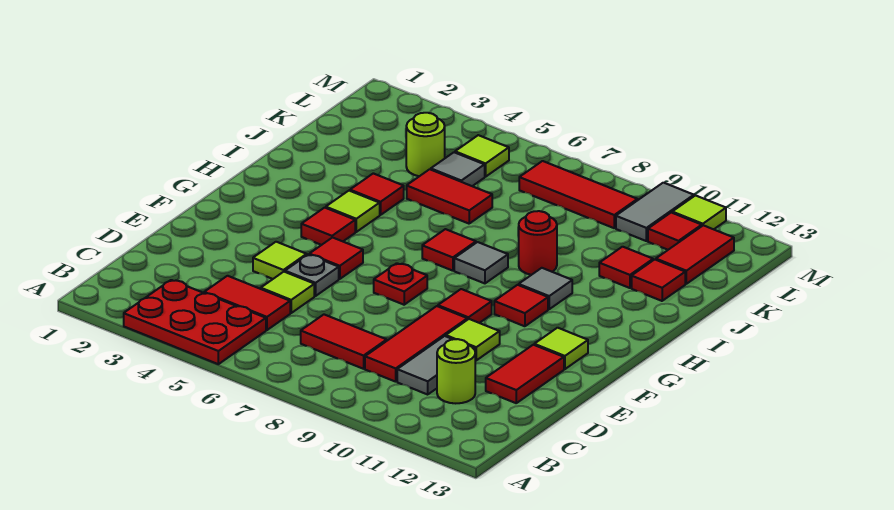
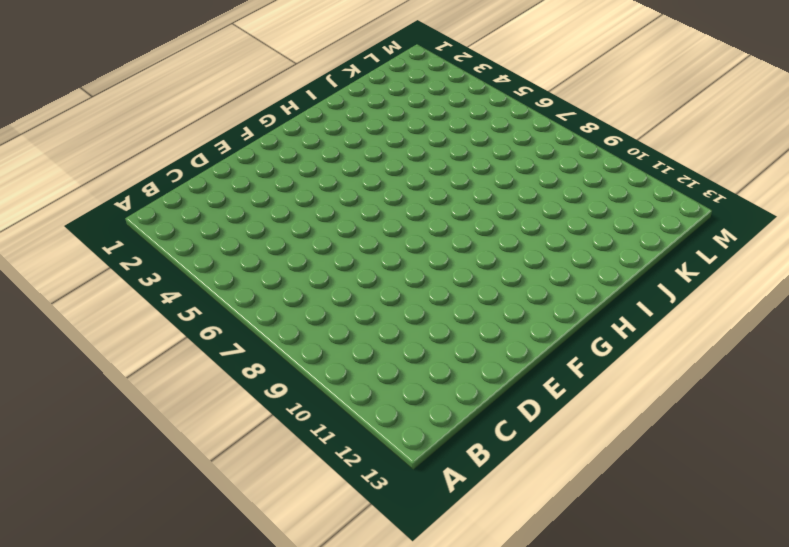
none -> red plate A3:B5 level 1
none -> red tile C4:C5 level 1
none -> red tile C7:C8 level 1
none -> red tile C9:E9 level 1

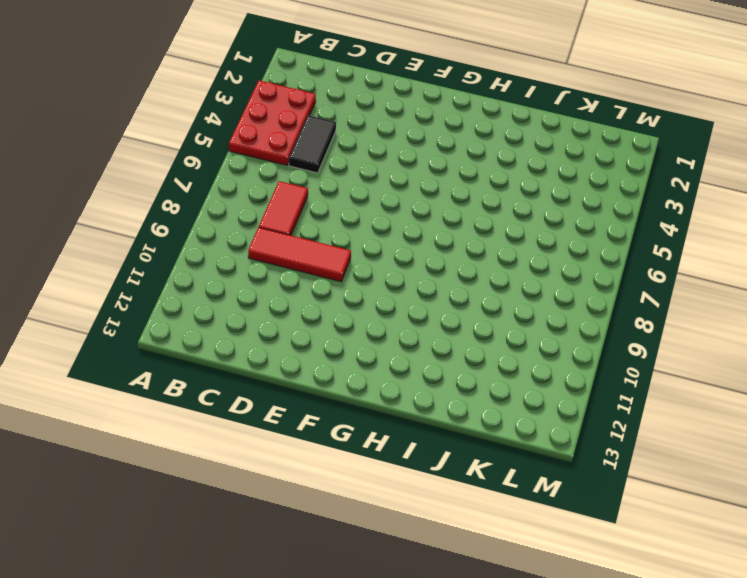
black tile C4:C5 level 1 -> red tile C4:C5 level 1
none -> grey tile C10:D10 level 1
none -> lime round brick C11 level 1
none -> lime tile D5 level 1
none -> red tile D12:E12 level 1

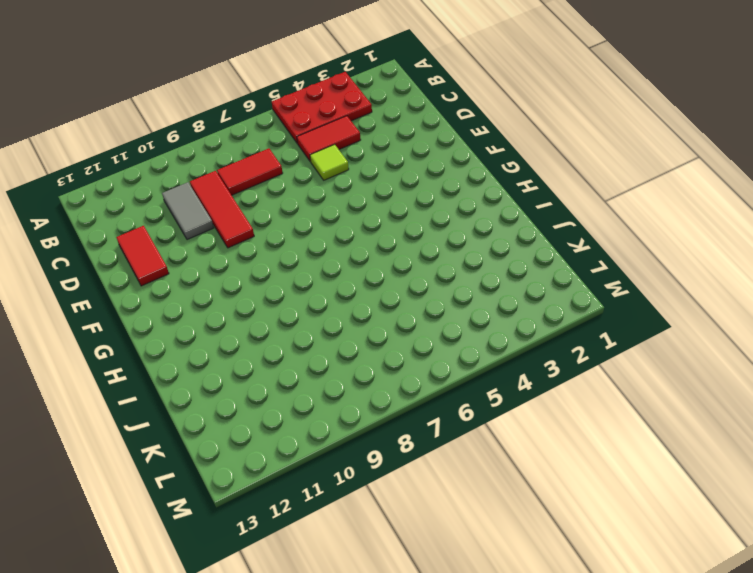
none -> lime round brick C11 level 1
none -> lime tile E4 level 1
none -> grey plate E5 level 1
none -> lime tile E10 level 1

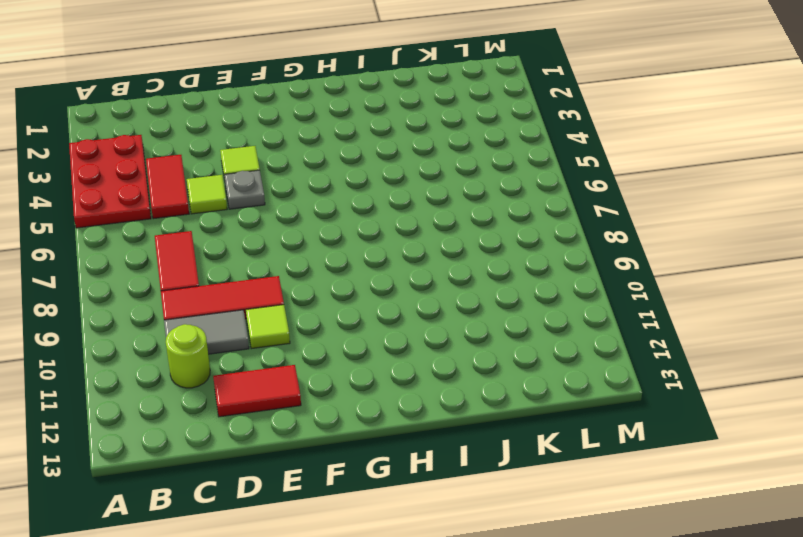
none -> red tile F5 level 1
none -> red plate F7 level 1
none -> red tile F9 level 1
none -> lime tile F12 level 1

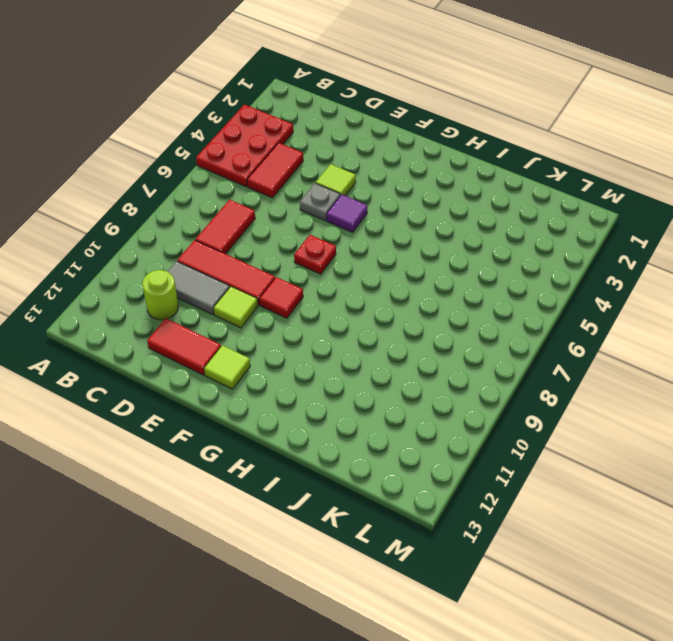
purple tile F5 level 1 -> red tile F5 level 1
none -> lime tile D5 level 1
none -> red tile G4 level 1
none -> red tile G10 level 1
none -> lime tile H4 level 1

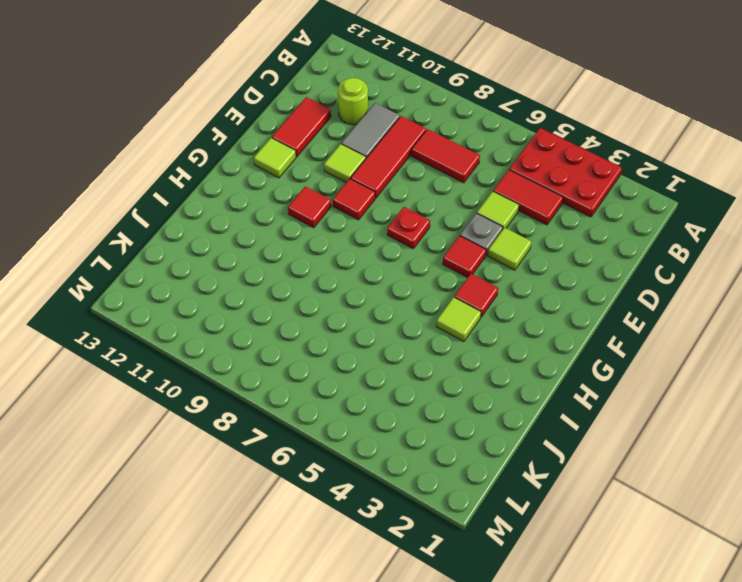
none -> red tile H7 level 1
none -> grey tile H8 level 1
none -> grey tile H10 level 1
none -> red tile I4 level 1

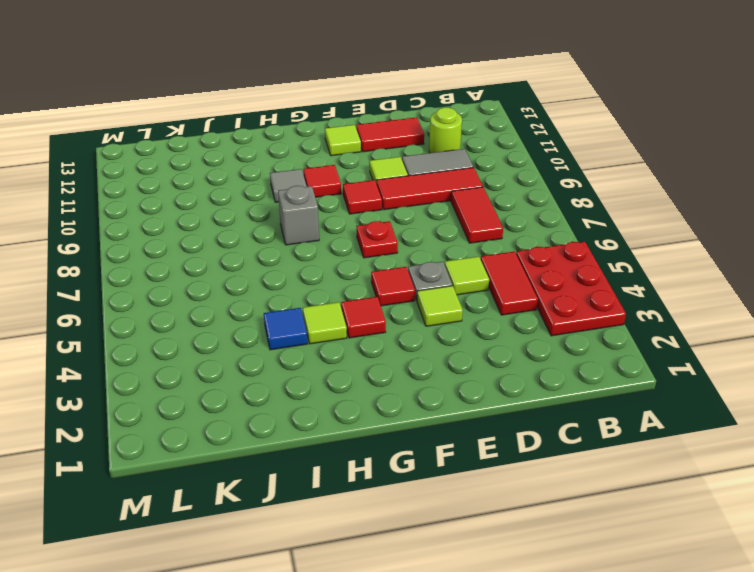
grey brick H8 level 1 -> grey tile H8 level 1
blue tile I4 level 1 -> red tile I4 level 1
none -> red tile H7 level 1
none -> red round brick I9 level 1
none -> red tile J5:J6 level 1
none -> red tile J11 level 1

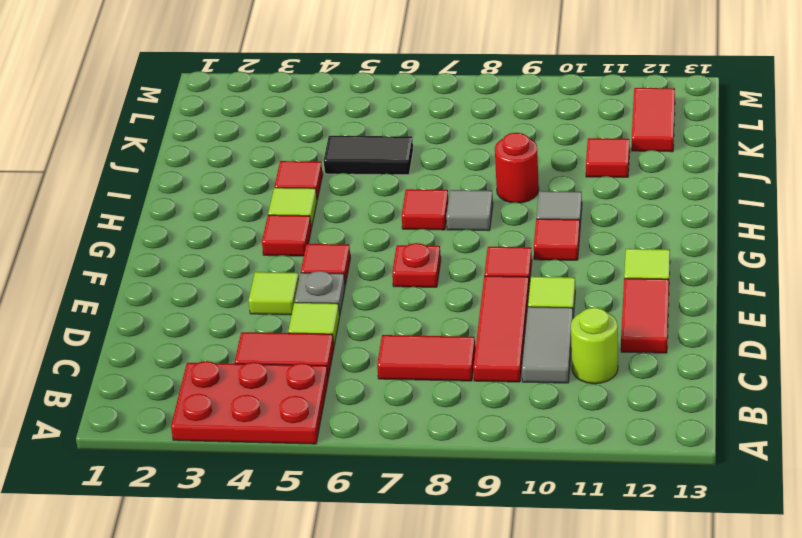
black tile J5:J6 level 1 -> red tile J5:J6 level 1
none -> red tile J12 level 1
none -> lime round brick K4 level 1
none -> grey tile K5 level 1
none -> lime tile L5 level 1

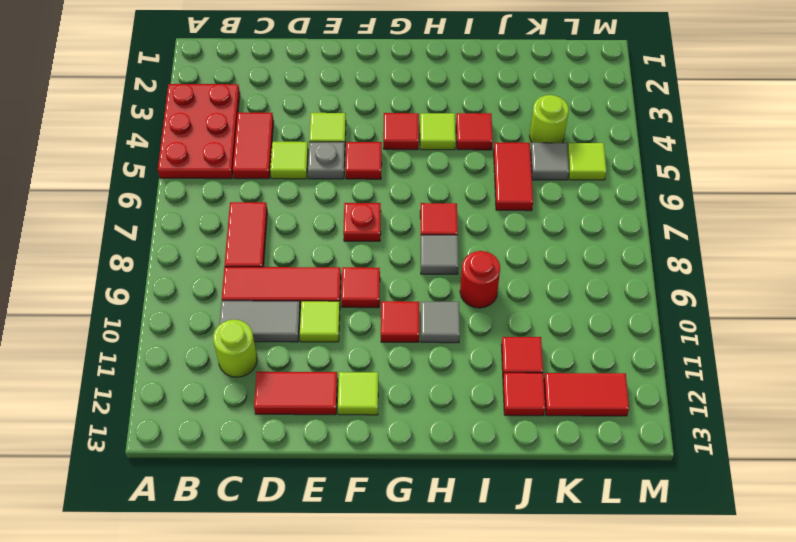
none -> red tile L7:L9 level 1
none -> grey tile L10:M10 level 1
none -> red tile L11 level 1
none -> lime tile M11 level 1

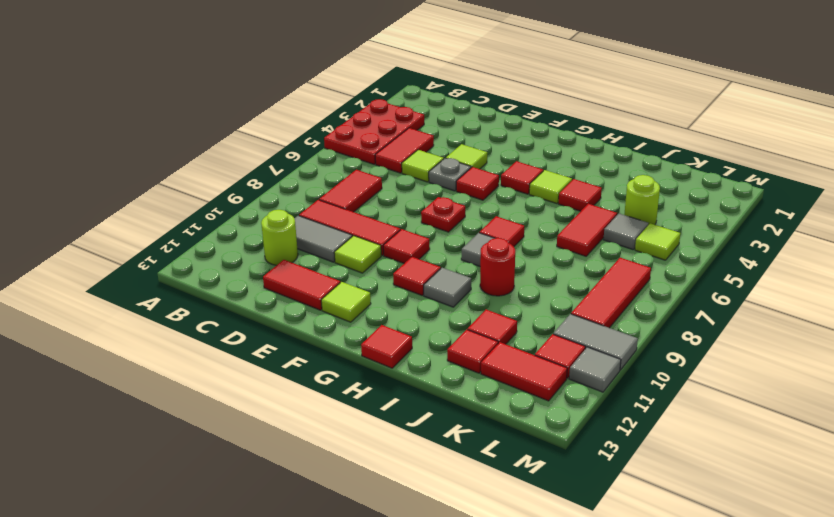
red tile H13 level 1 -> none
grey tile M11 level 1 -> lime tile M11 level 1

